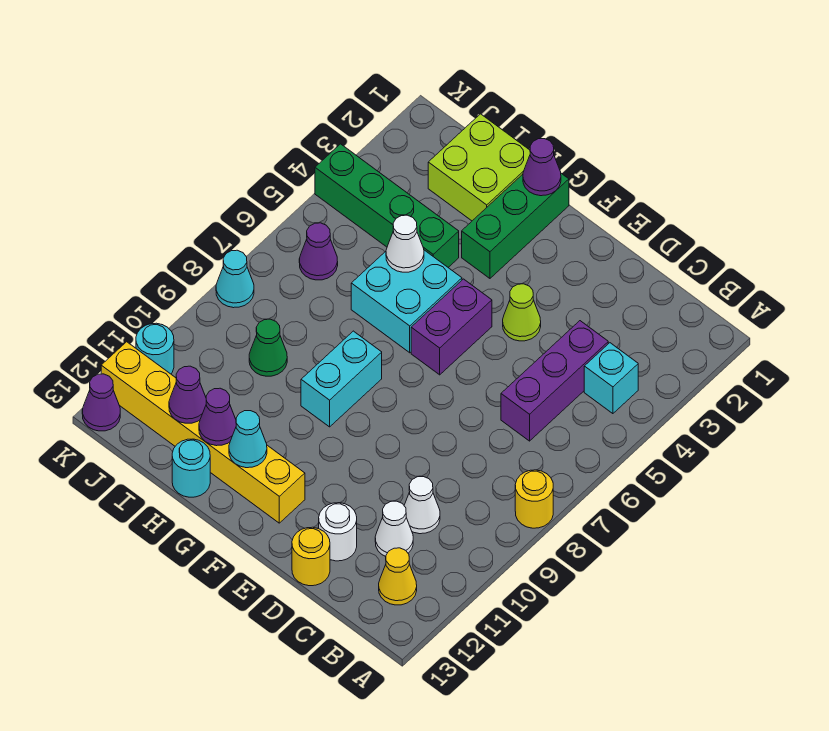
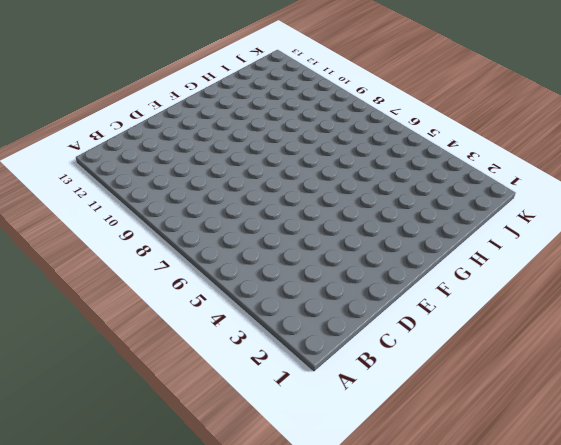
none -> yellow round brick A8 level 1
none -> cyan brick B4 level 1
none -> yellow cone B12 level 1

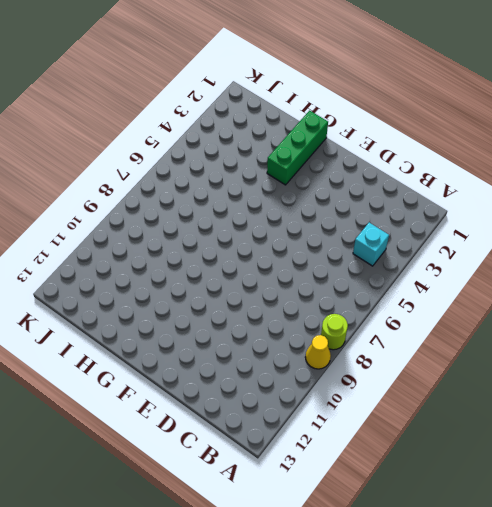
lime round brick A8 level 1 -> yellow round brick A8 level 1
yellow cone A9 level 1 -> yellow cone B12 level 1
none -> purple brick C4:C6 level 1
none -> white cone C10 level 1
none -> white cone C11 level 1

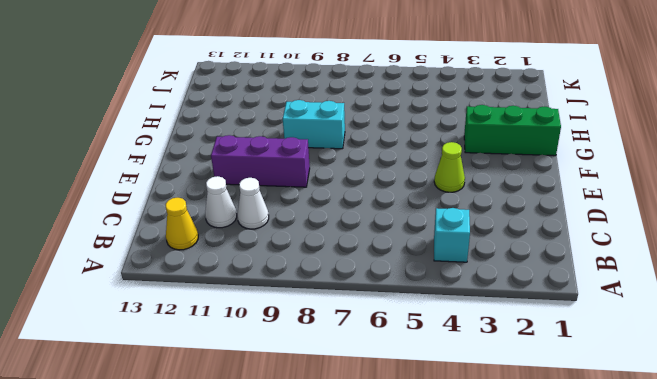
purple brick E9:E11 level 1 -> purple brick C4:C6 level 1
none -> yellow round brick A8 level 1
none -> white round brick D12 level 1
none -> yellow round brick D13 level 1

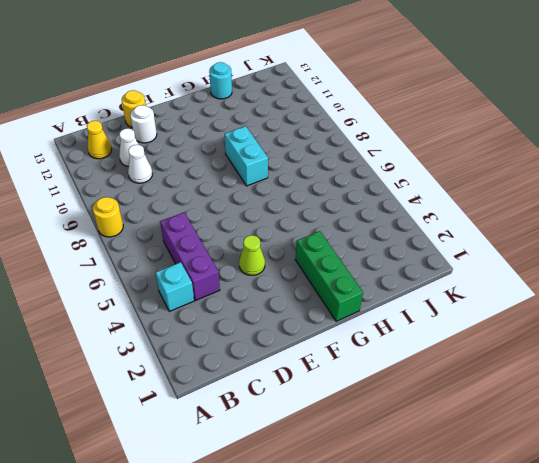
none -> purple brick F5:F6 level 1
none -> yellow brick F12:K12 level 1
none -> cyan brick G5:H6 level 1

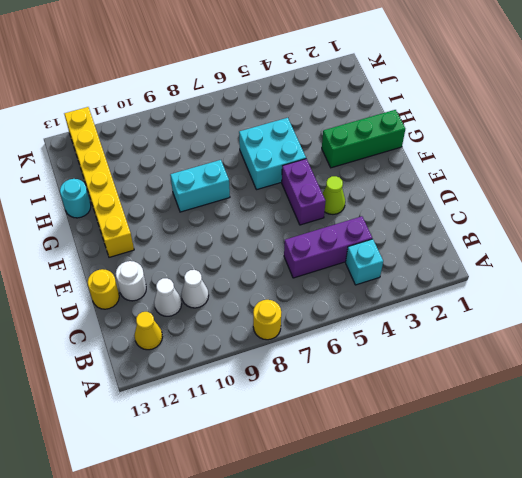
purple brick E5:F5 level 1 -> purple brick F5:F6 level 1
none -> lime brick H1:I2 level 1
none -> green brick H4:K4 level 1
none -> green cone I9 level 1

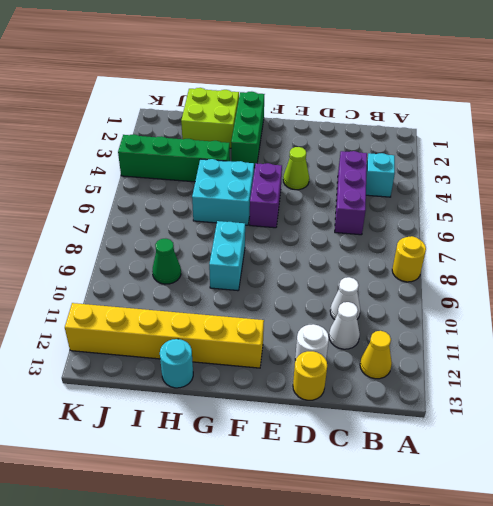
none -> purple cone J6 level 1
none -> cyan cone K8 level 1
none -> cyan round brick K11 level 1

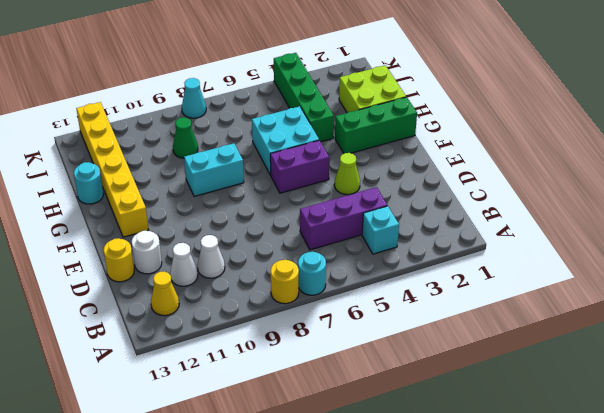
cyan round brick A7 level 1 -> cyan round brick K11 level 1
none -> purple cone J6 level 1
none -> purple cone K13 level 1
none -> purple cone G1 level 2

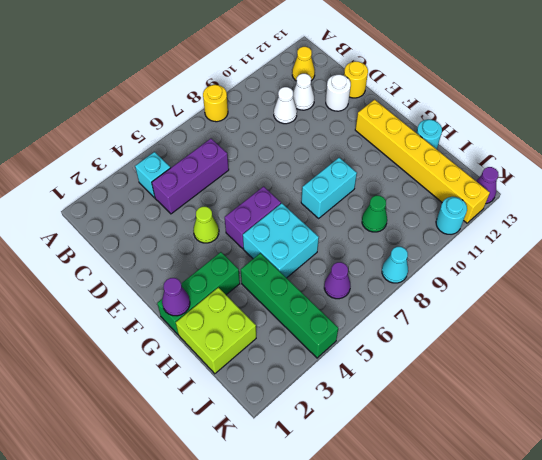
none -> cyan cone G12 level 2
none -> white cone H5 level 2
none -> purple cone H12 level 2

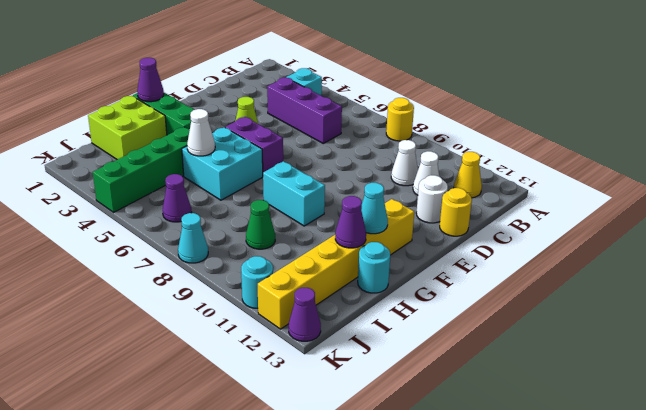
none -> purple cone I12 level 2

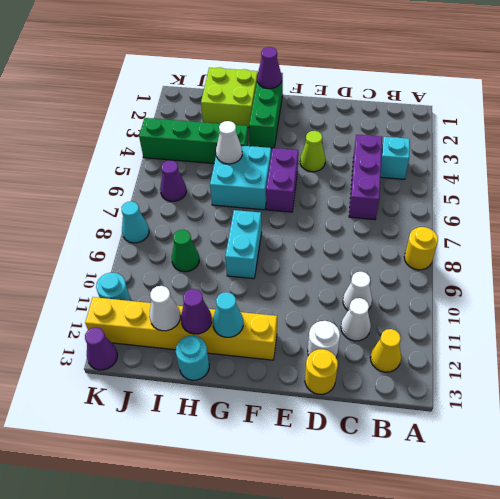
white cone I12 level 2 -> purple cone I12 level 2

